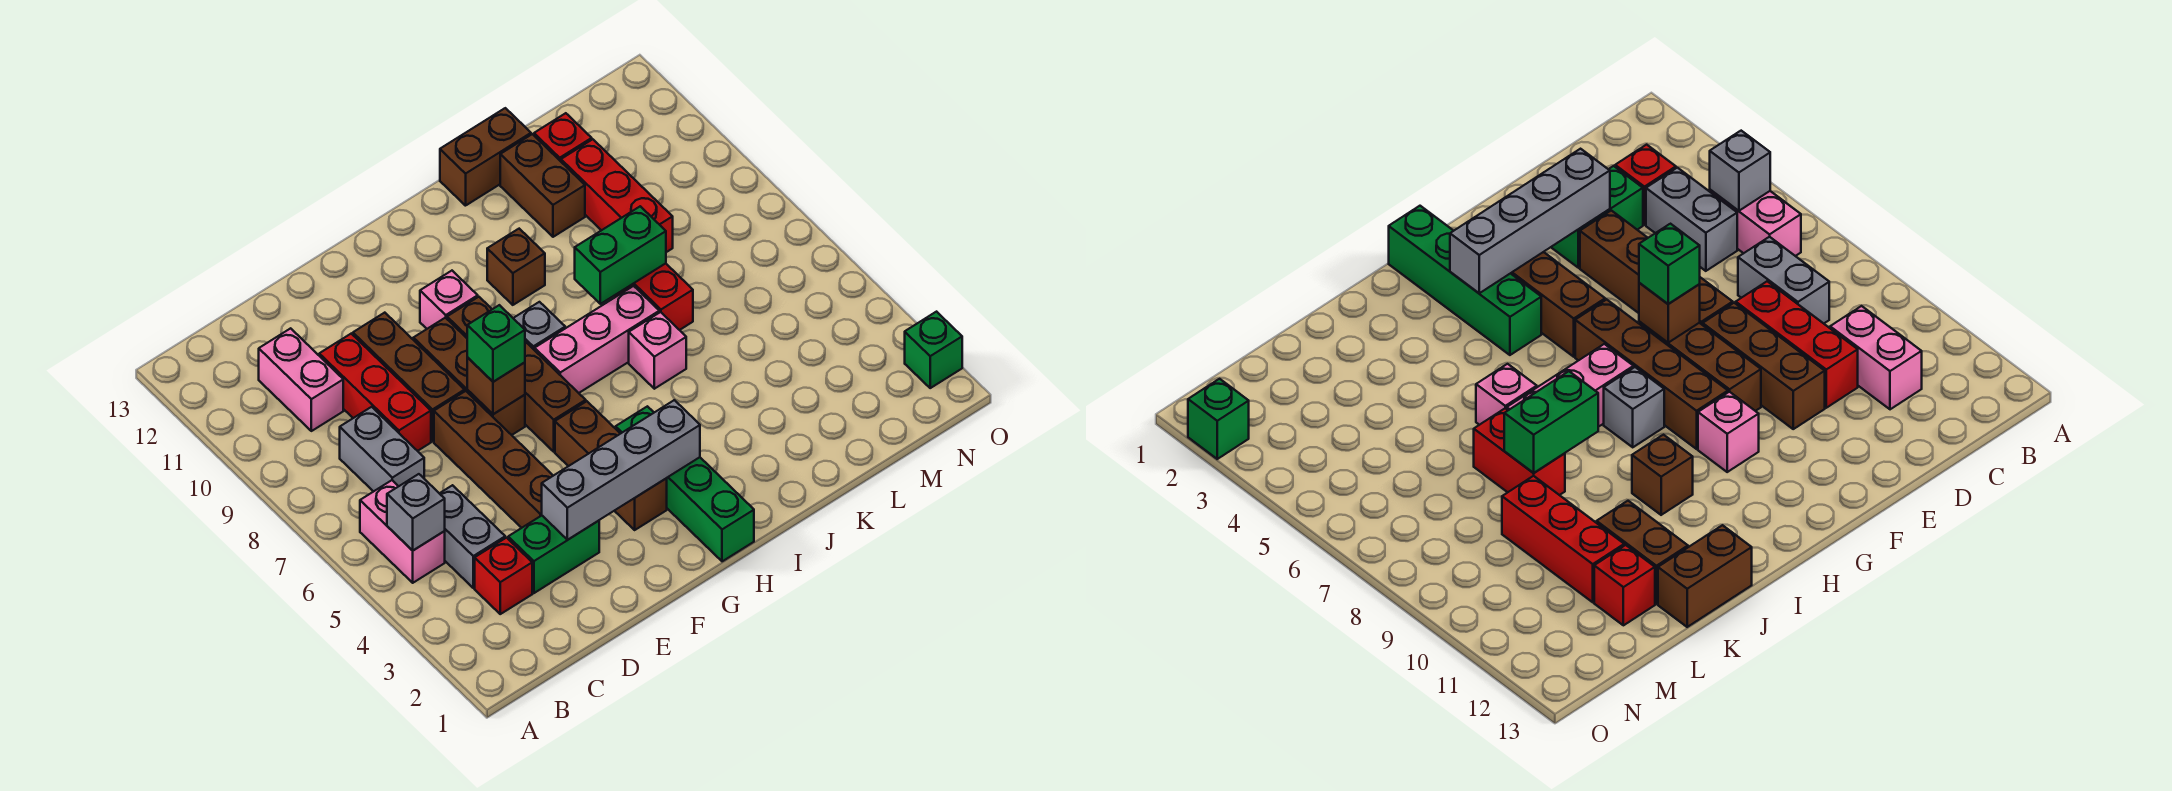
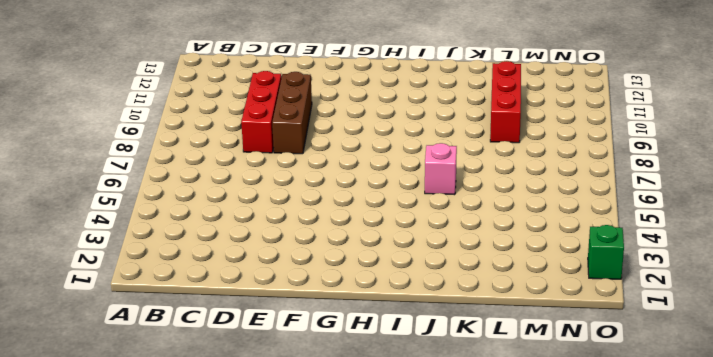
none -> pink brick B5:B6 level 1
none -> red brick C3 level 1
none -> grey brick C4:C5 level 1

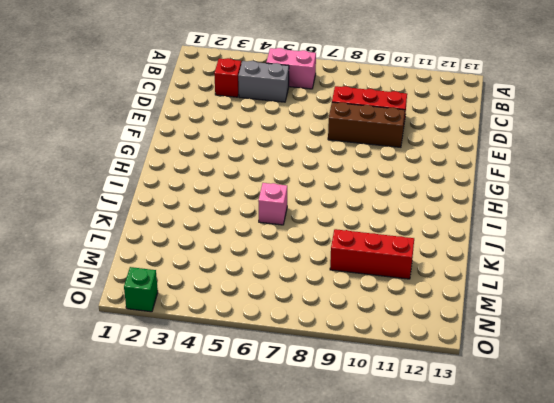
none -> grey brick C7:C8 level 1
none -> pink brick C10:C11 level 1
none -> green brick D3:E3 level 1

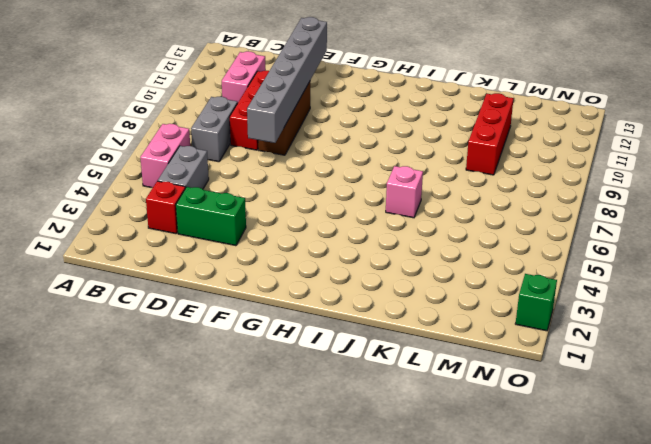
grey brick E7:E12 level 2 -> none
none -> brown brick E4:E7 level 1
none -> brown brick F7:F9 level 1
none -> brown brick G3:G5 level 1

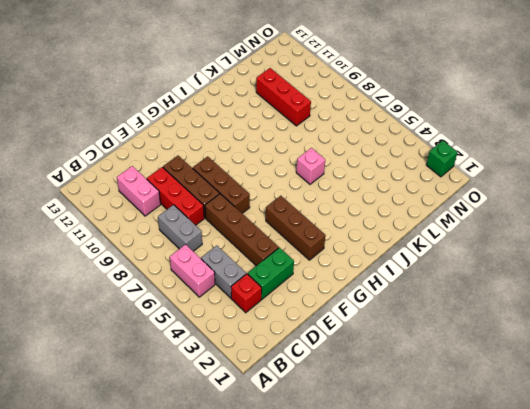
none -> brown brick G6:G9 level 1
none -> pink brick G10 level 1
none -> green brick H1:H4 level 1

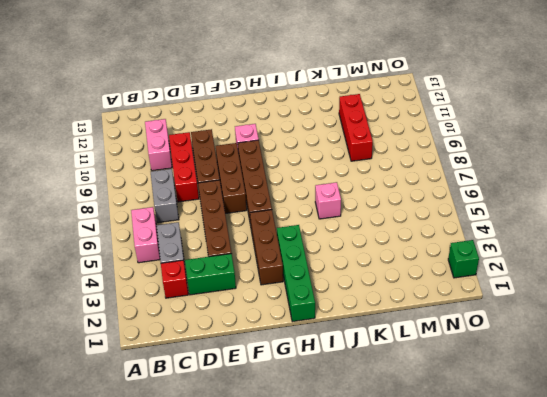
none -> pink brick H7:J7 level 1
none -> grey brick H8 level 1
none -> brown brick I10 level 1

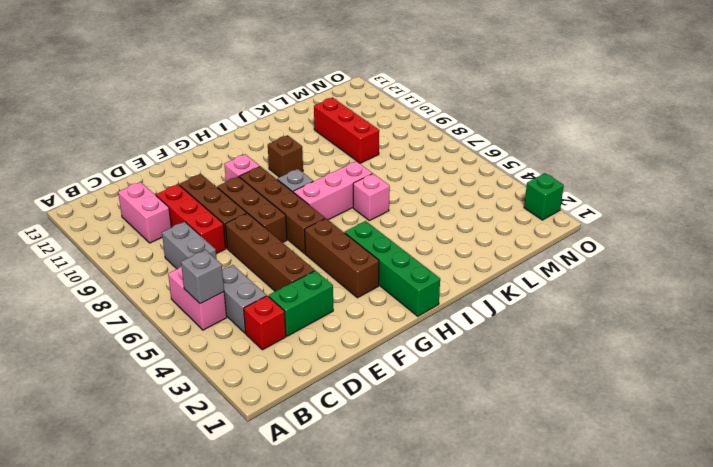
none -> brown brick J13:K13 level 1
none -> red brick K7:K8 level 1
none -> brown brick K11:K12 level 1

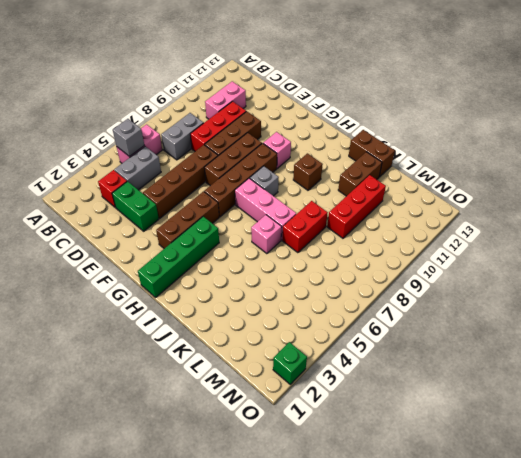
none -> red brick L12 level 1
none -> grey brick E3:H3 level 2
none -> brown brick F7 level 2

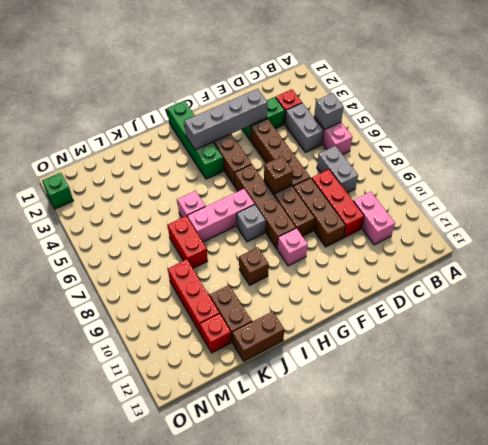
none -> green brick J8:K8 level 2
none -> green brick F7 level 3

